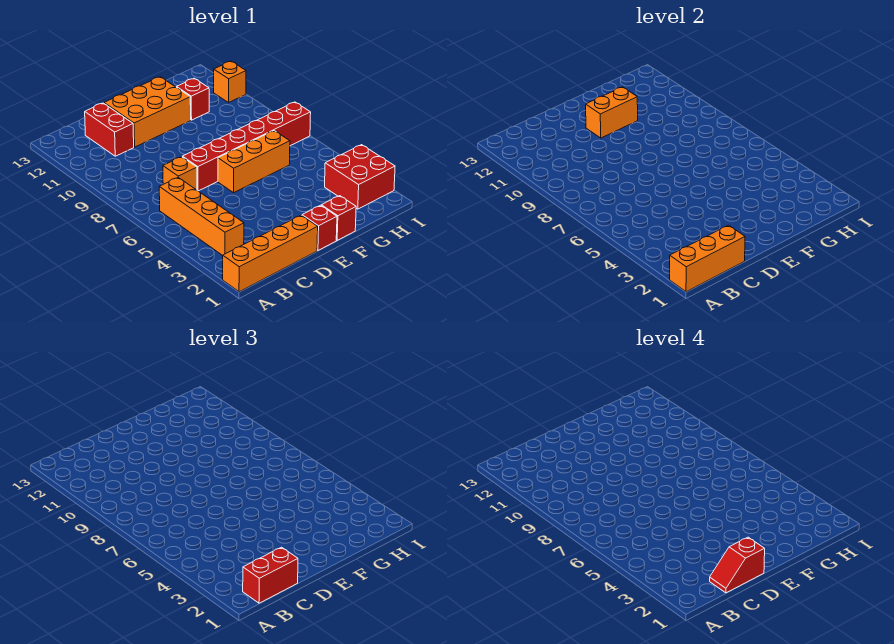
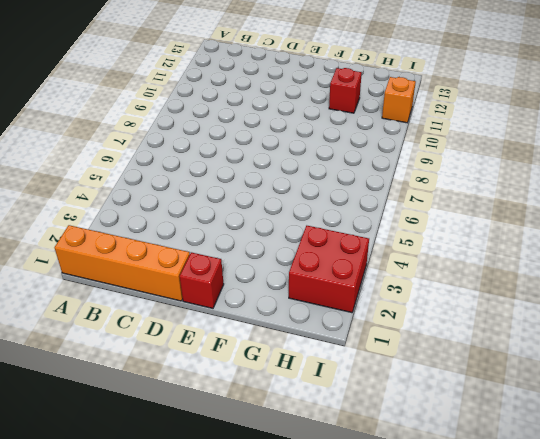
none -> orange brick B3:B6 level 1
none -> orange brick C7 level 1
none -> red brick C11:C12 level 1

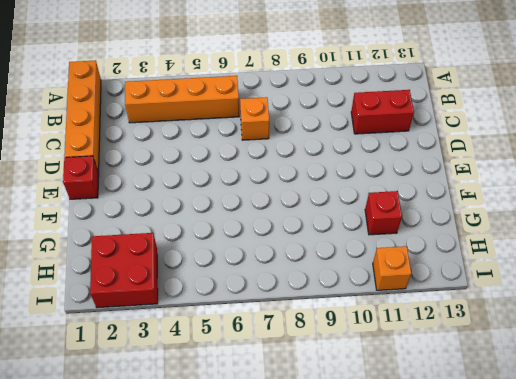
none -> red brick D7:I7 level 1
none -> orange brick D11:F12 level 1
none -> orange brick E6:G6 level 1

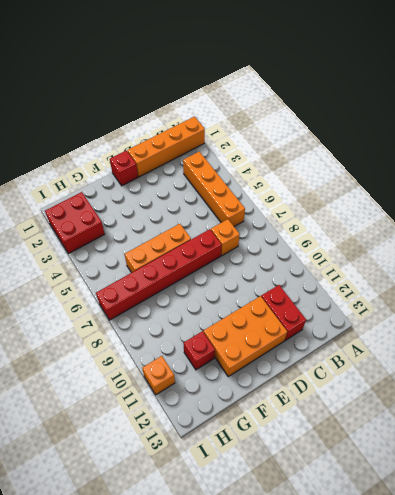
none -> red brick F1 level 1
none -> orange brick A1:C1 level 2
none -> orange brick E11:F11 level 2

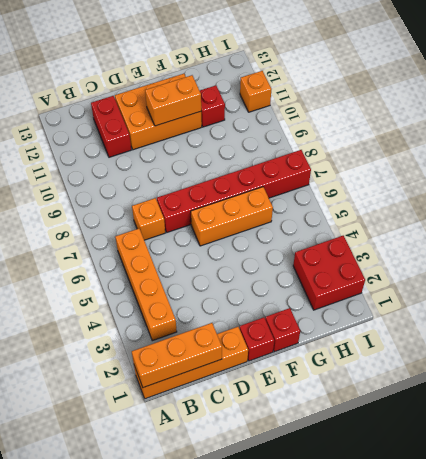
none -> red brick B1:C1 level 3
none -> red slope C1:D1 level 4 top D

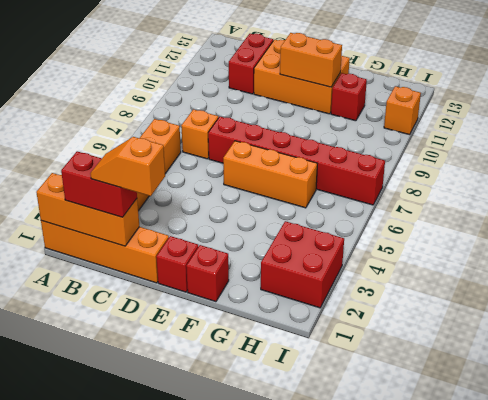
orange slope C1:D1 level 4 top D -> red slope C1:D1 level 4 top D

